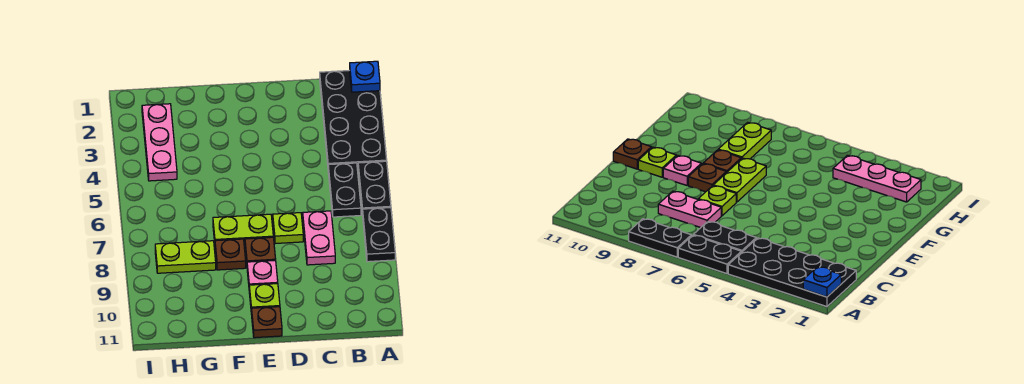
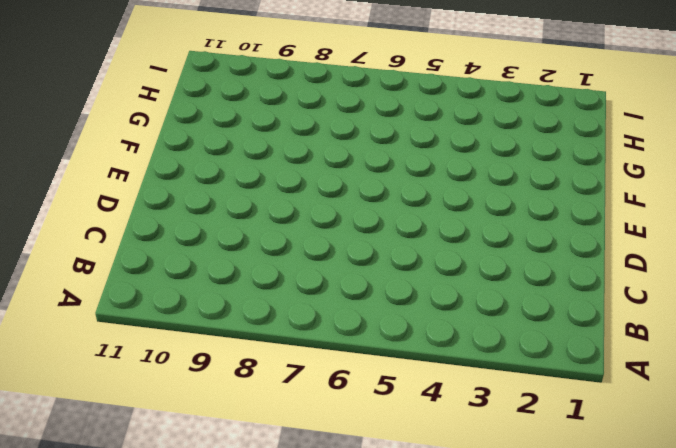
none -> black plate A1:B4 level 1
none -> black plate A5:A6 level 1
none -> black plate A7:A8 level 1

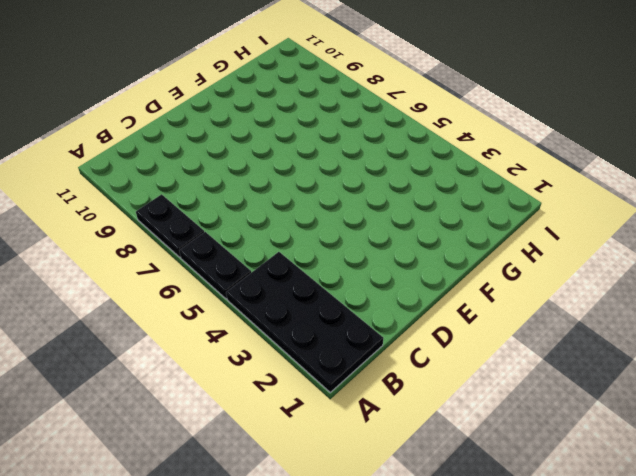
none -> black plate B5:B6 level 1
none -> pink plate C7:C8 level 1
none -> lime plate D7 level 1

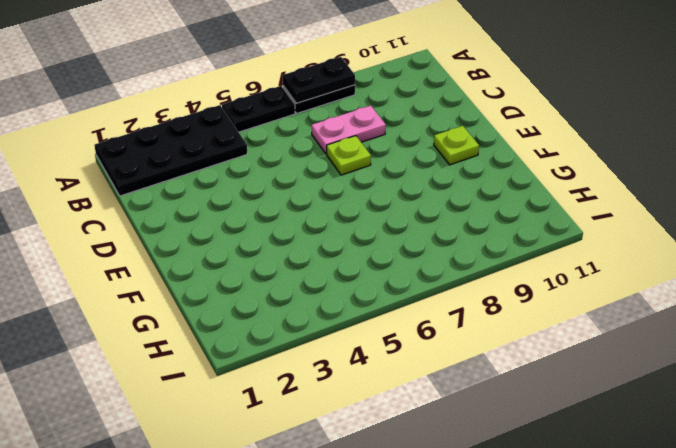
black plate A7:A8 level 2 -> black plate B5:B6 level 1
none -> lime plate E7:F7 level 1
none -> brown plate E8 level 1
none -> pink plate E9 level 1

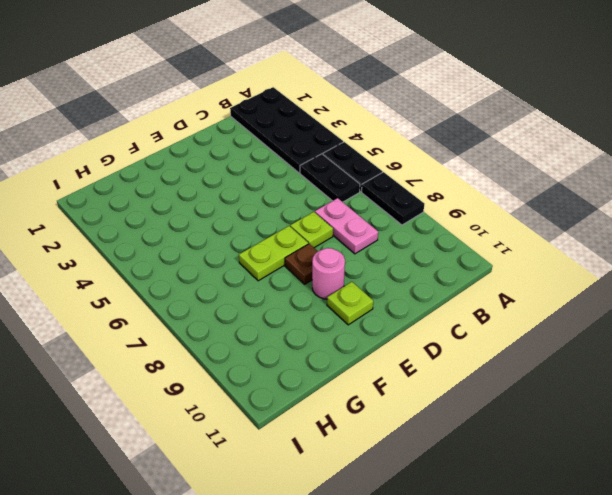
pink round brick E9 level 1 -> pink plate E9 level 1
none -> brown plate E11 level 1
none -> brown plate F8 level 1
none -> lime plate G8:H8 level 1

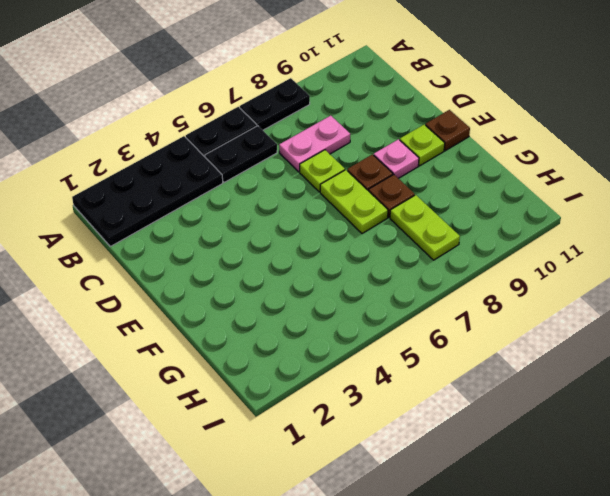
none -> pink plate H2:H4 level 1
none -> blue plate A1 level 2

